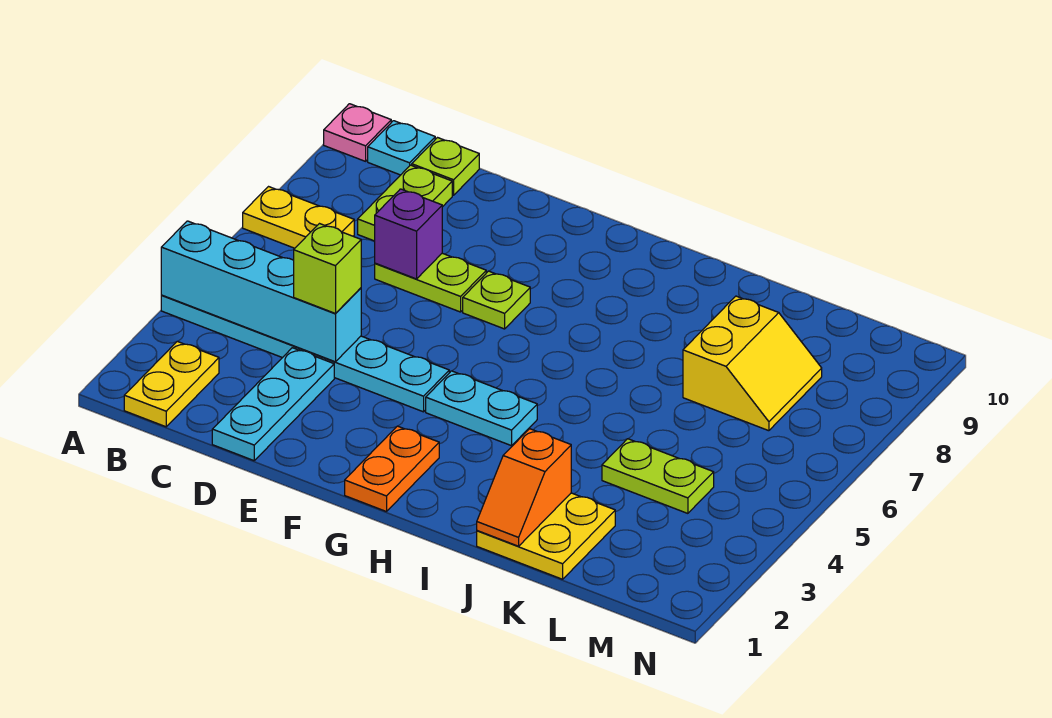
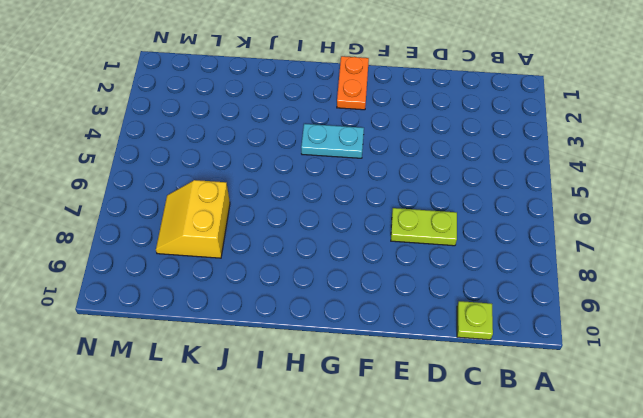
none -> cyan plate A4:F4 level 1
none -> yellow plate A7:B7 level 1
none -> pink plate A10 level 1

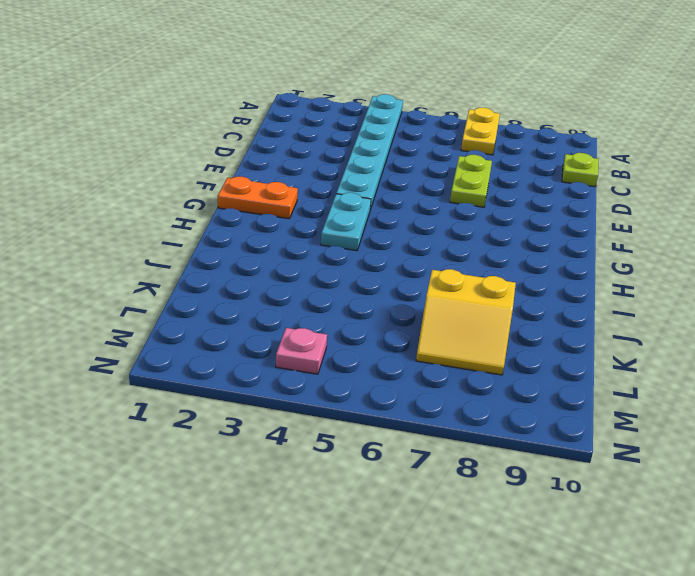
pink plate M4 level 1 -> pink plate A10 level 1
none -> yellow plate B1:B2 level 1
none -> cyan plate B10 level 1
none -> lime plate C8:C9 level 1

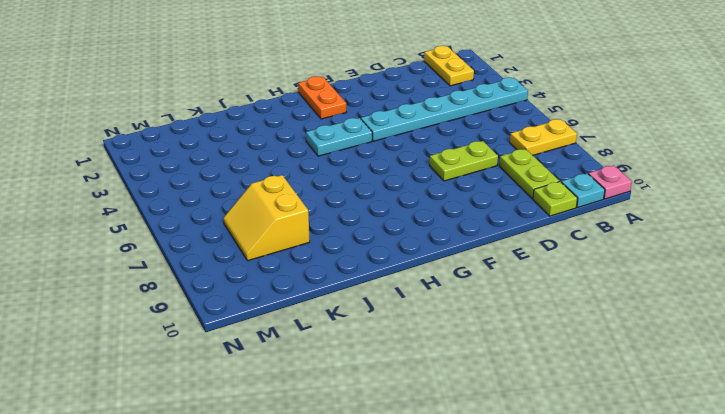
none -> cyan plate D1:D3 level 1
none -> lime plate F7 level 1
none -> yellow plate J1:K2 level 1

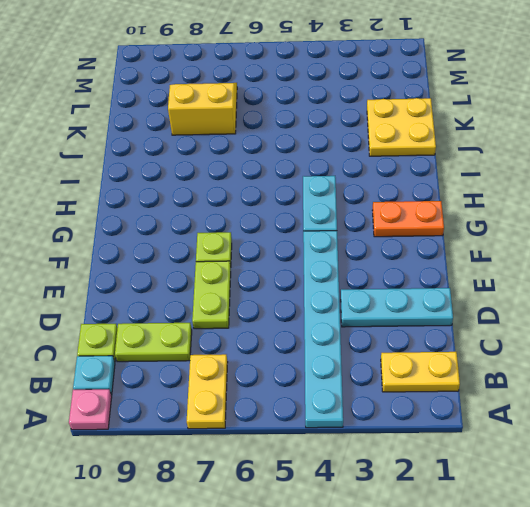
none -> lime plate K4:L4 level 1
none -> cyan brick A4:D4 level 2
none -> purple brick D7 level 2

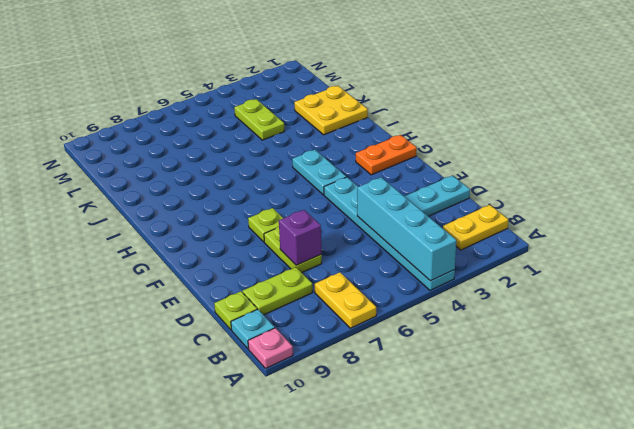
none -> yellow slope K7:L8 level 1 top K
none -> orange slope J1:J2 level 2 top 2
none -> lime brick D4 level 3

